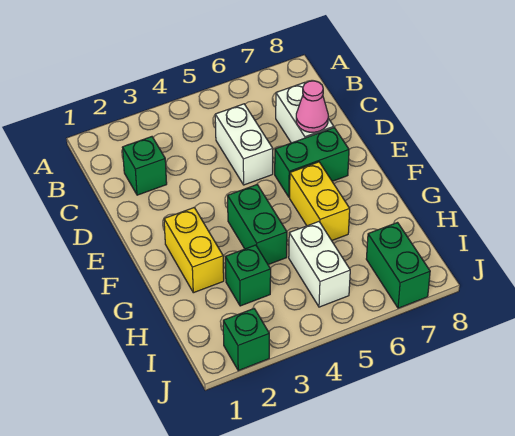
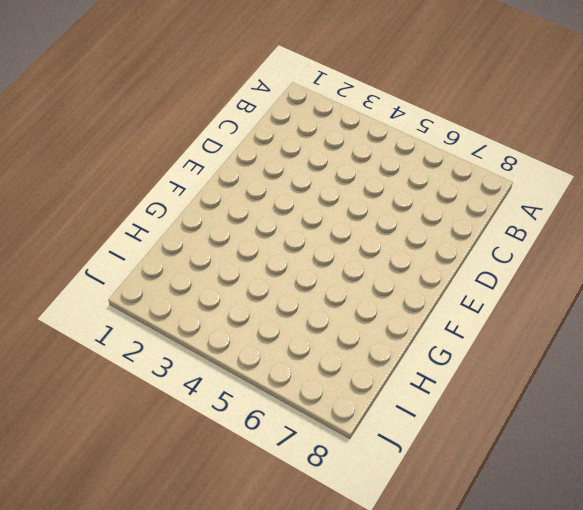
none -> green brick C2 level 1
none -> white brick C5:D5 level 1
none -> white brick C7:D7 level 1

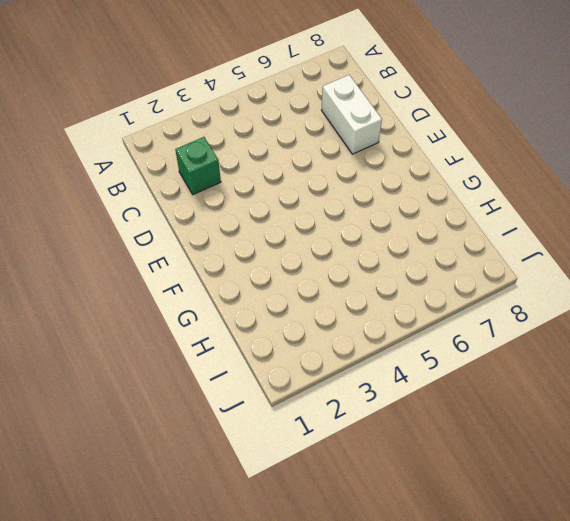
none -> white brick C5:D5 level 1
none -> green brick E6:E7 level 1
none -> yellow brick F2:G2 level 1

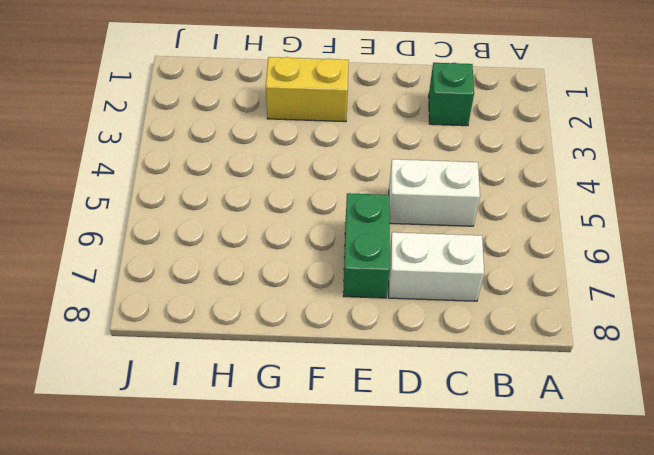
none -> green brick F4:G4 level 1
none -> yellow brick F6:G6 level 1
none -> green brick H3 level 1

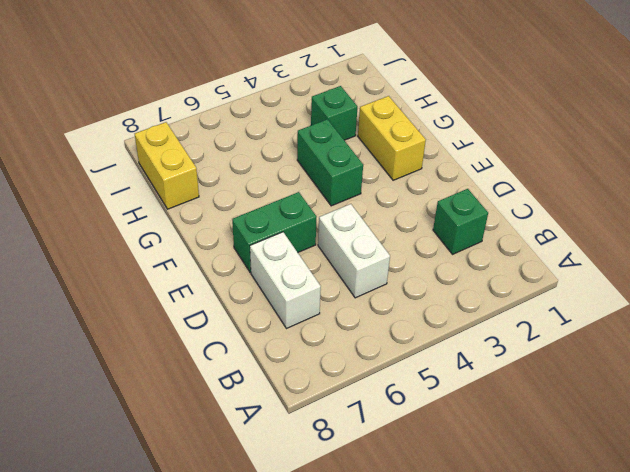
yellow brick H8:I8 level 1 -> yellow brick F6:G6 level 1
none -> white brick H5:I5 level 1
none -> green brick I7:J7 level 1
none -> green brick J2 level 1

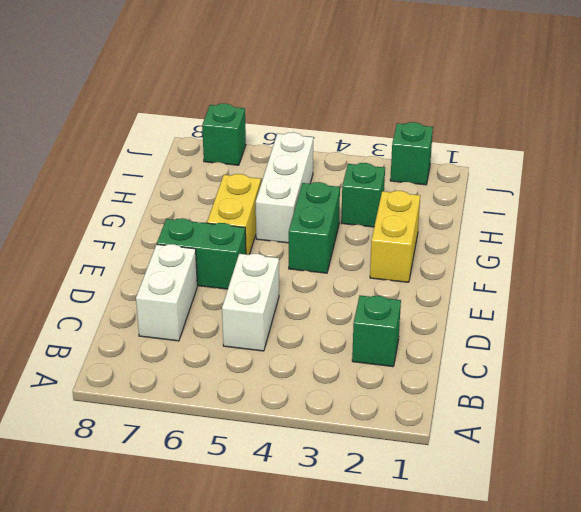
white brick G5:I5 level 1 -> white brick H5:I5 level 1
green brick J7 level 1 -> green brick I7:J7 level 1
none -> pink cone D7 level 2

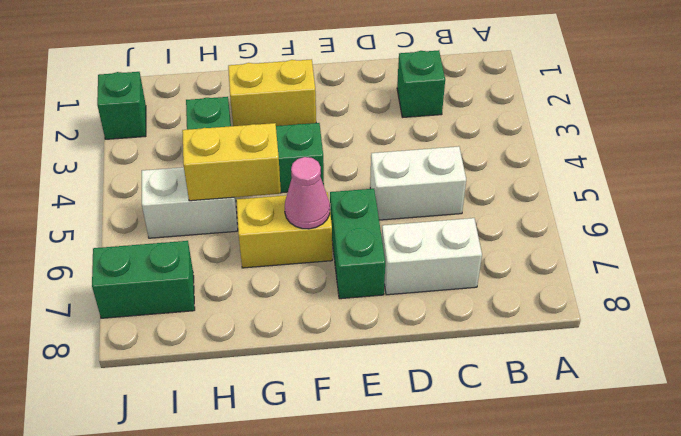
pink cone F6 level 2 -> pink cone D7 level 2
yellow brick G5:H5 level 2 -> none

